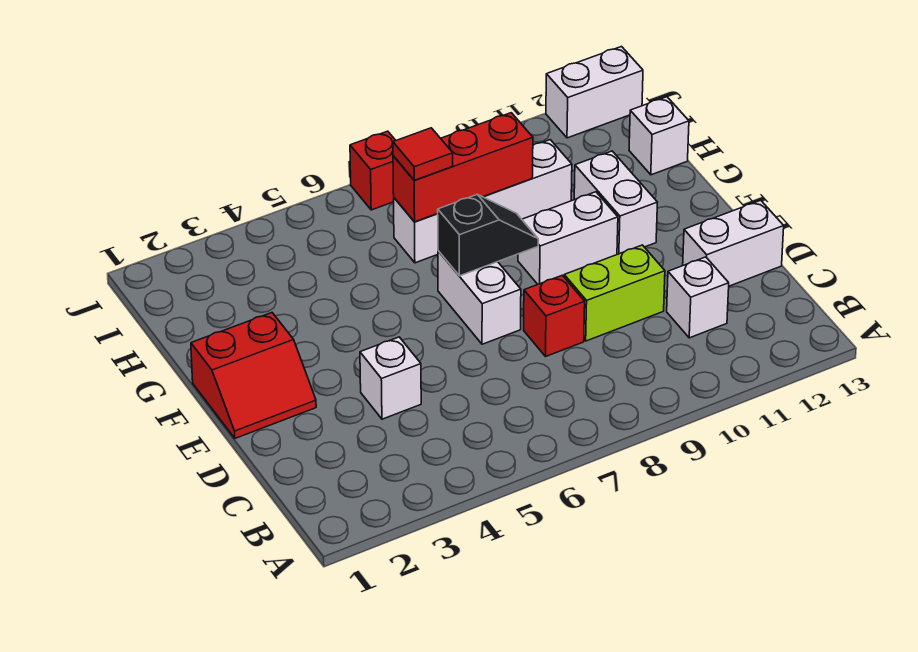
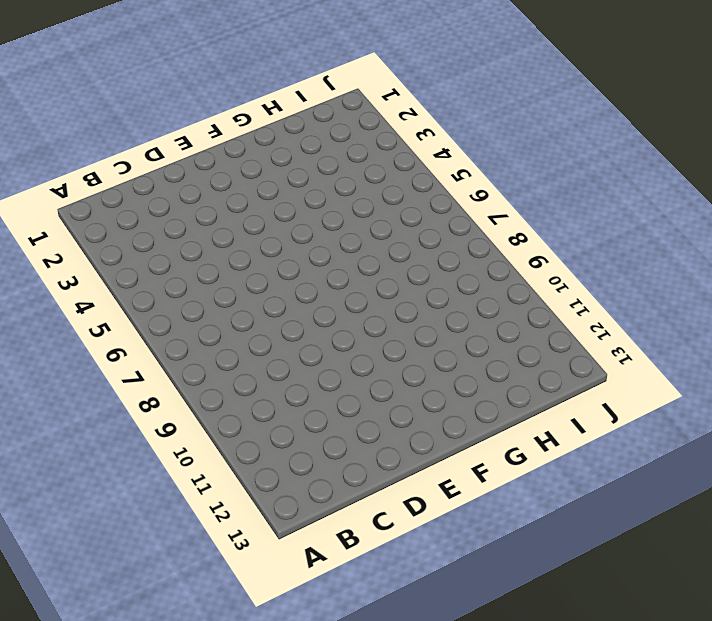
none -> white brick C11 level 1
none -> white brick D4 level 1
none -> red brick D8 level 1

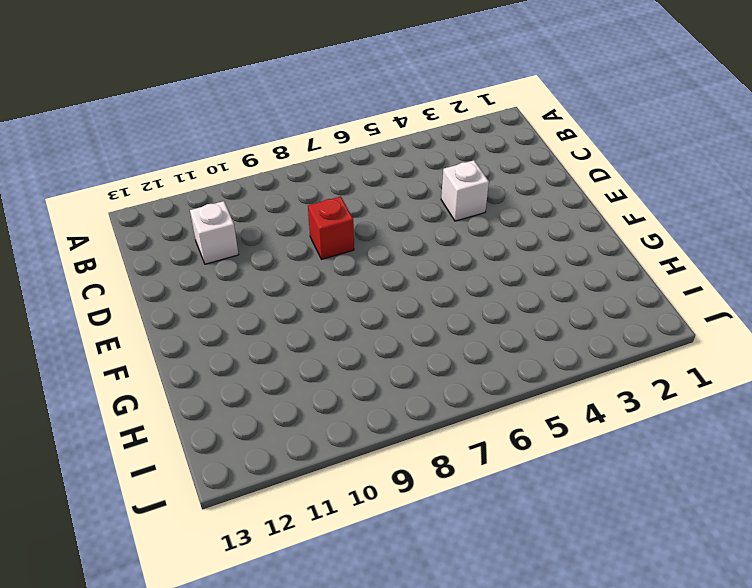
none -> lime brick D9:D10 level 1
none -> white brick D12:D13 level 1
none -> red slope E1:F2 level 1 top F

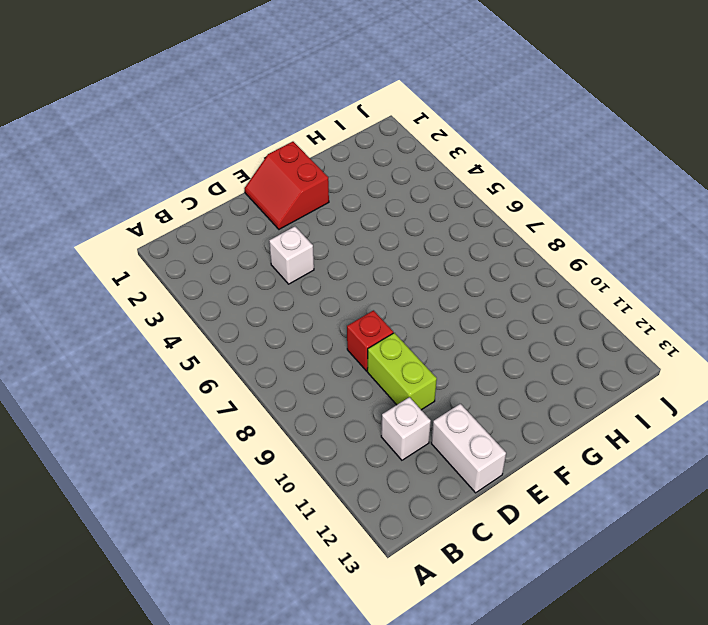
none -> white brick E7:F7 level 1
none -> white brick F9:F10 level 1
none -> white brick F11:G11 level 1

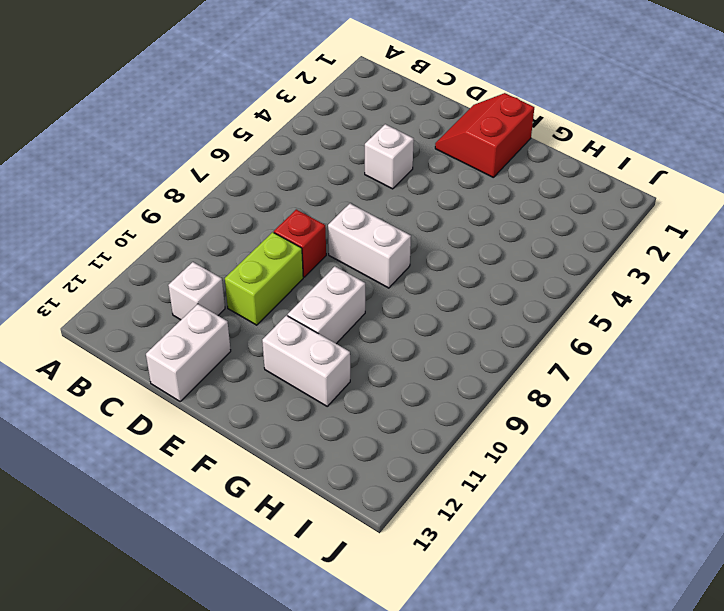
none -> white brick H7:H10 level 1
none -> white brick H13 level 1
none -> red brick J7 level 1

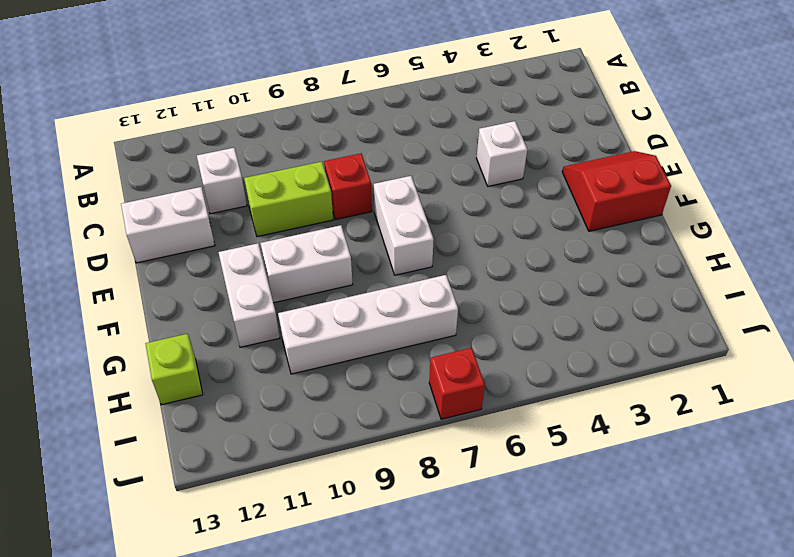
lime brick H13 level 1 -> white brick H13 level 1
none -> white brick J12:J13 level 1
none -> black slope F7:F8 level 2 top 7
none -> red brick H7:H9 level 2

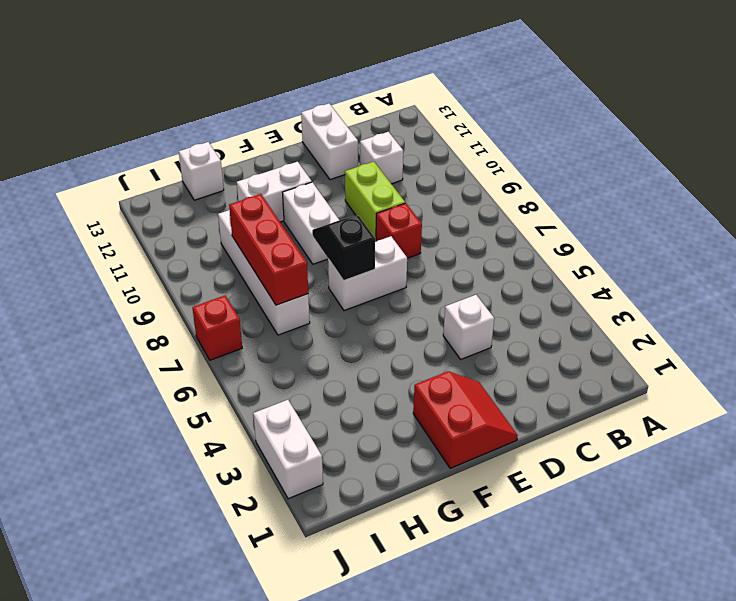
white brick J2:J3 level 1 -> white brick J12:J13 level 1
none -> red tile H7 level 3

